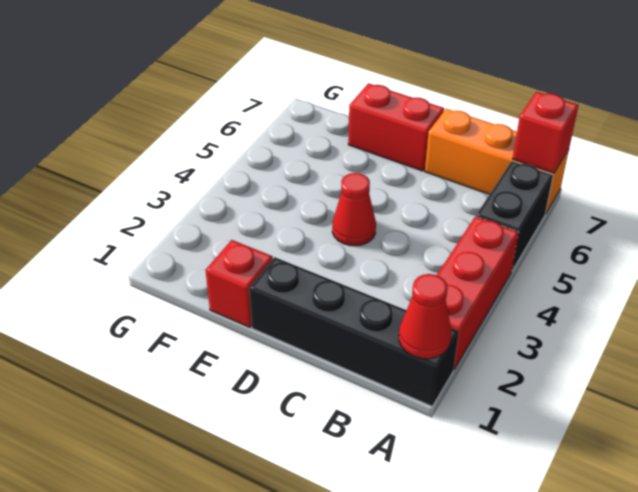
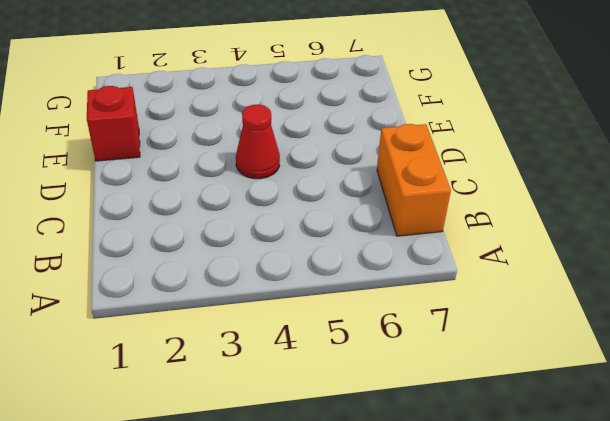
orange brick B7:C7 level 1 -> orange brick A7:C7 level 1
none -> black brick A1:D1 level 1
none -> red brick A2:A4 level 1

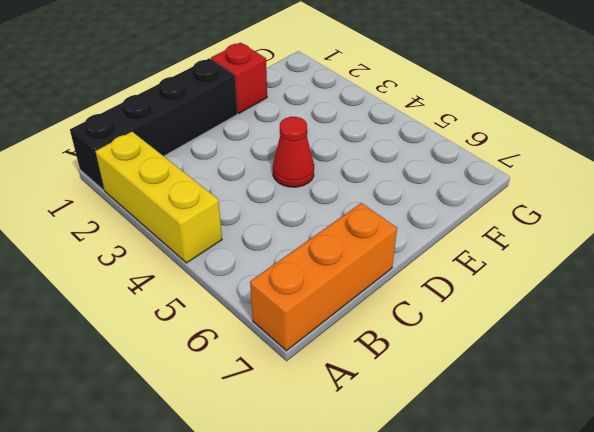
yellow brick A2:A4 level 1 -> red brick A2:A4 level 1
none -> black brick A5:A6 level 1
none -> red brick D7:E7 level 1

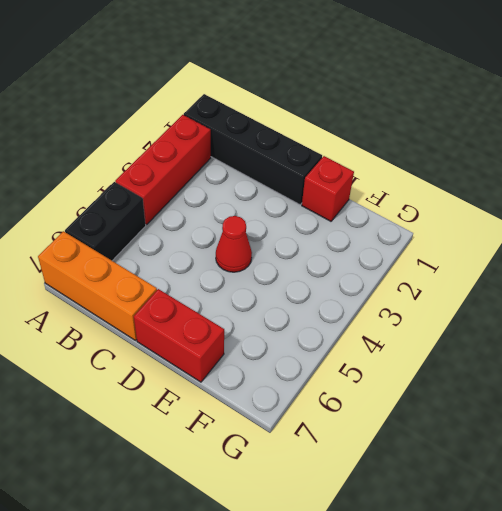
none -> red cone A1 level 2
none -> red brick A7 level 2

